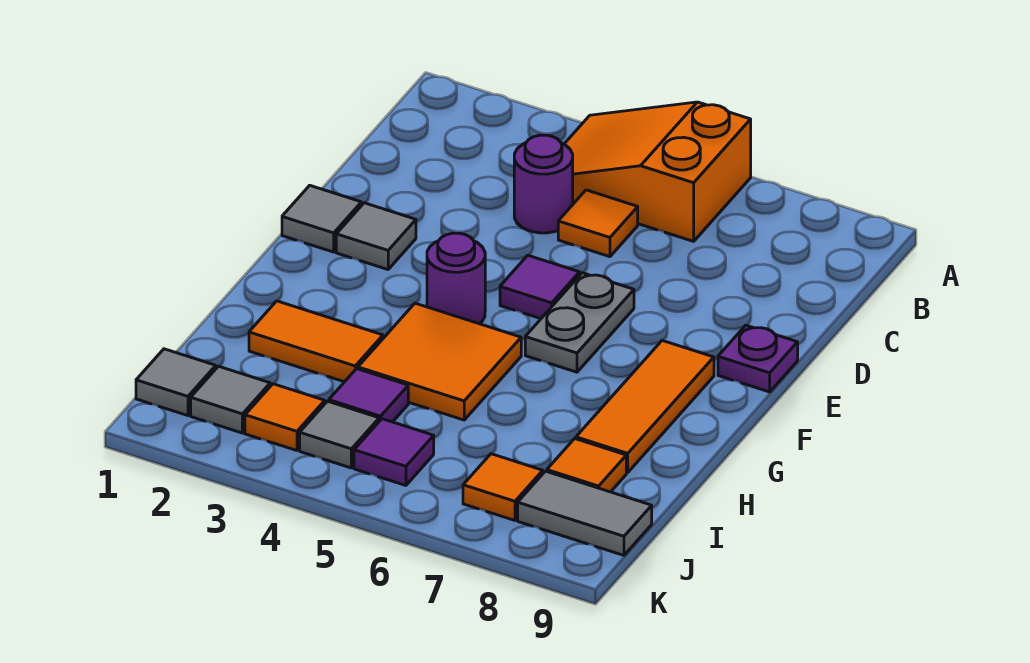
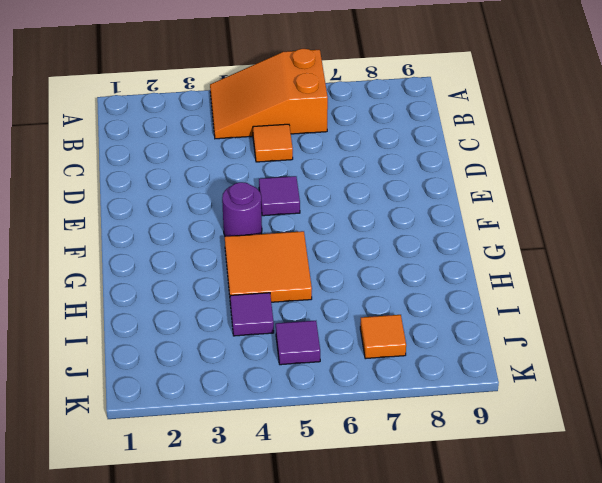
none -> purple round brick C4 level 1
none -> grey tile E1 level 1
none -> grey tile E2 level 1

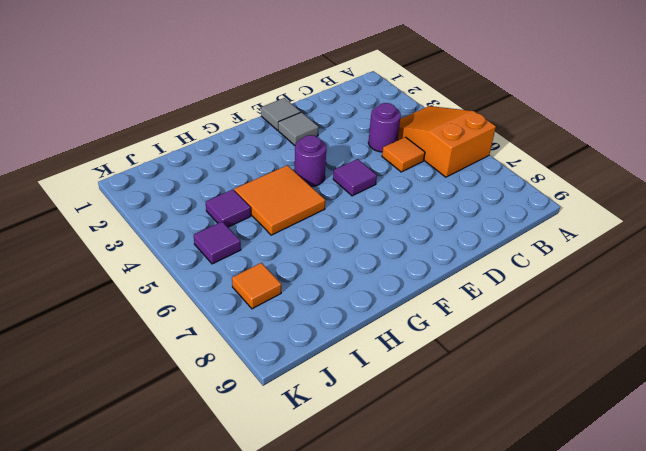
none -> grey plate E6:F6 level 1
none -> purple plate E9 level 1
none -> orange tile F8:H8 level 1

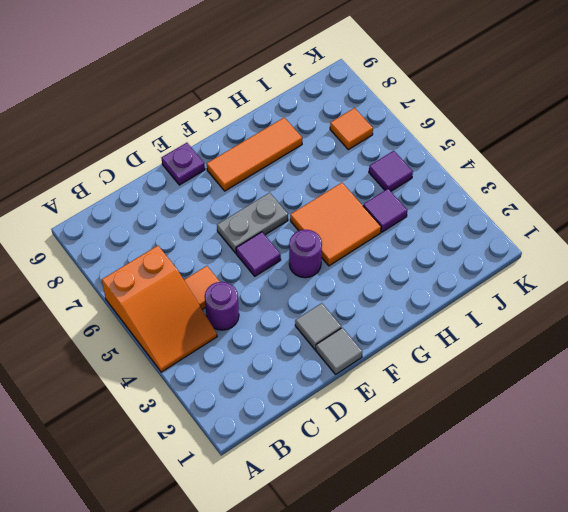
none -> orange tile H2:H3 level 1
none -> orange tile I8 level 1
none -> grey tile J1 level 1

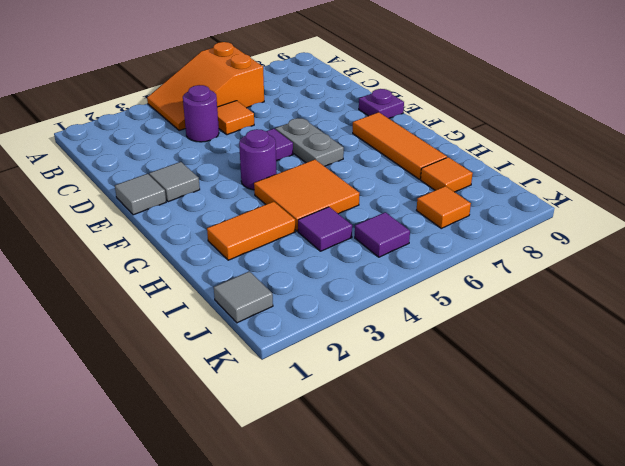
none -> grey tile J2 level 1
none -> orange tile J3 level 1
none -> grey tile J4 level 1

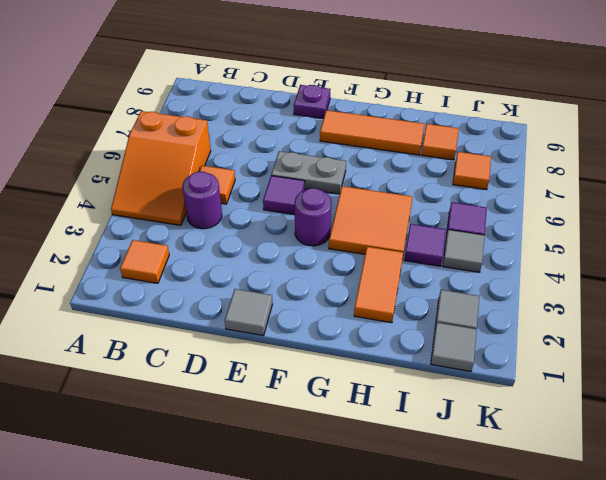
orange tile B2 level 1 -> orange tile J3 level 1
none -> grey tile E2 level 1
none -> grey tile J8:J9 level 1

